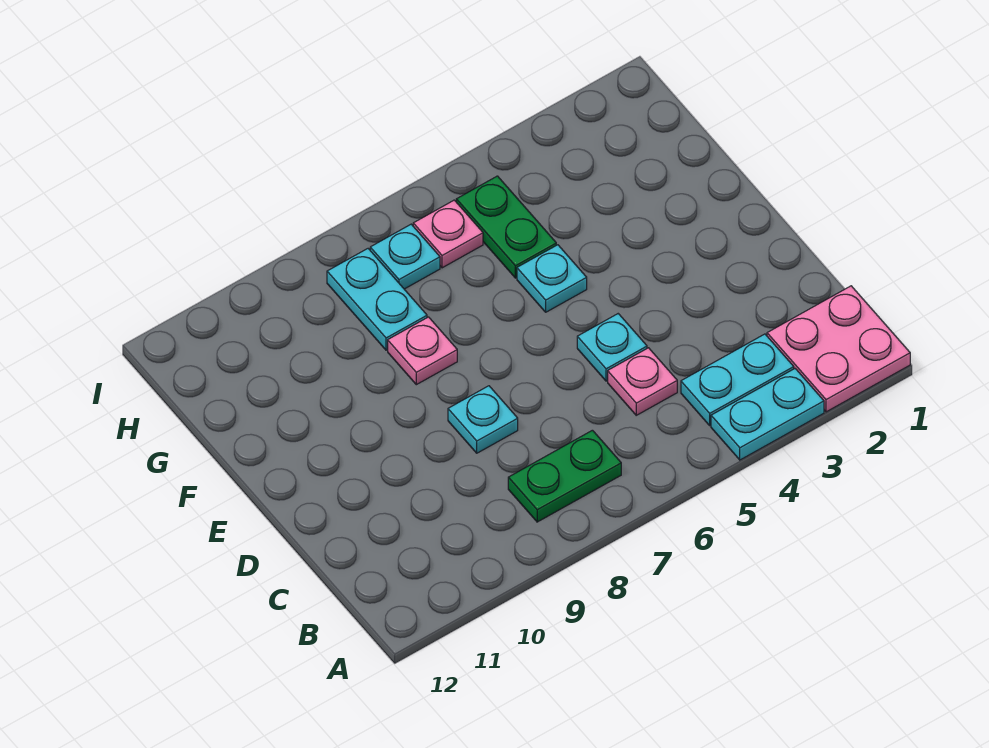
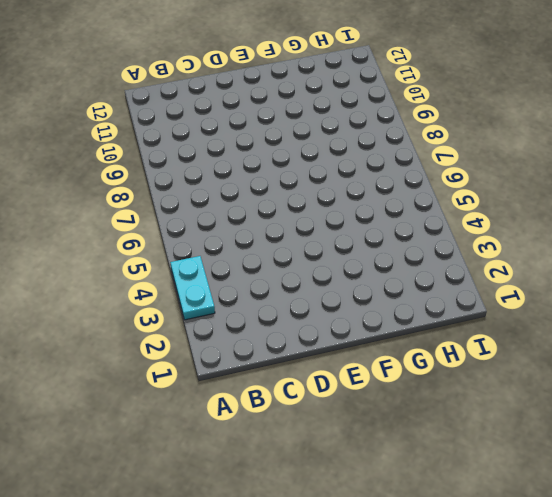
none -> pink plate A1:B2 level 1
none -> cyan plate B3:B4 level 1
none -> green plate B7:B8 level 1

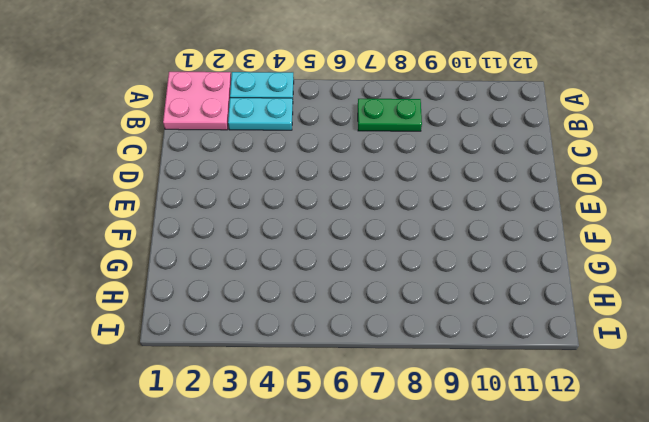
none -> pink plate C5 level 1
none -> cyan plate D5 level 1
none -> cyan plate D8 level 1

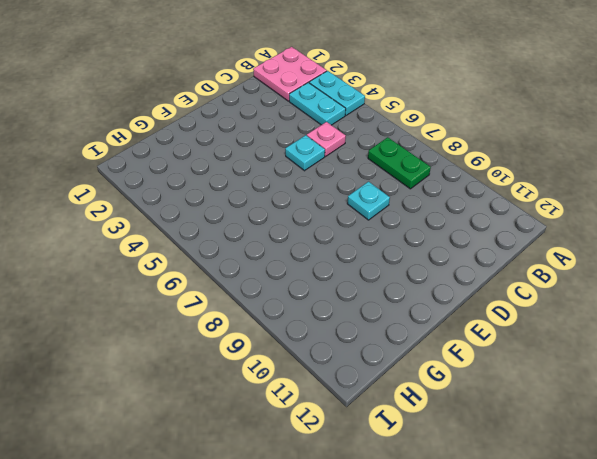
none -> cyan plate F5 level 1
none -> pink plate F8 level 1
none -> green plate G5:H5 level 1

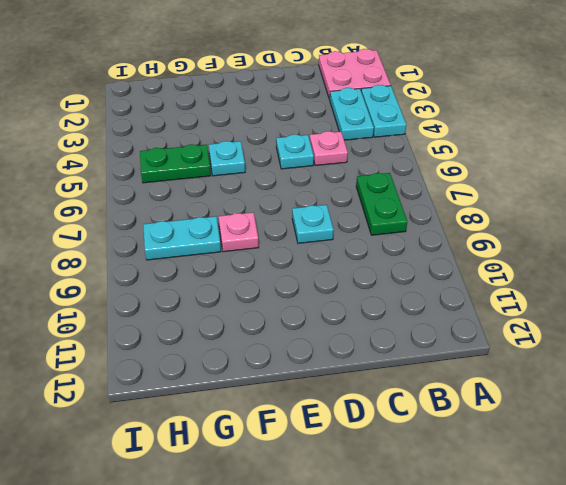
none -> pink plate H6 level 1
none -> cyan plate H7 level 1

